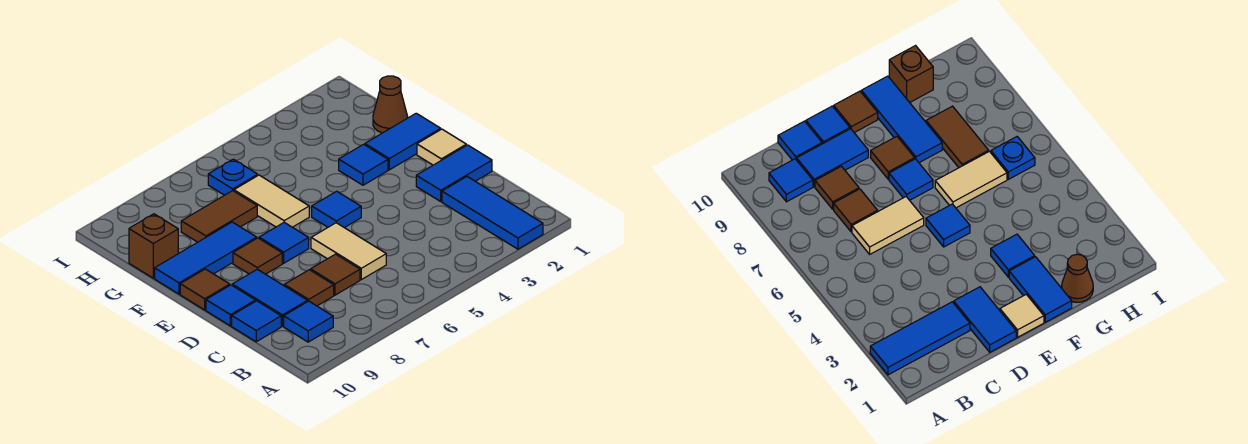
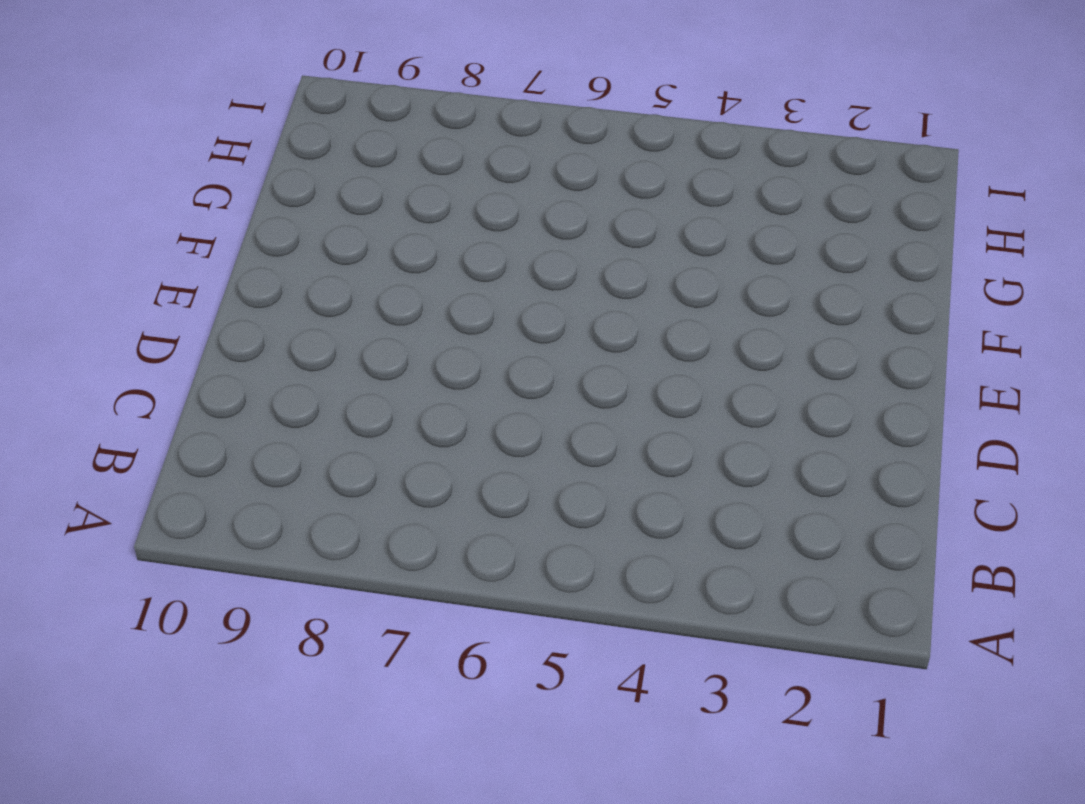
none -> blue tile A2:C2 level 1
none -> blue tile B9 level 1
none -> tan tile C6:D6 level 1

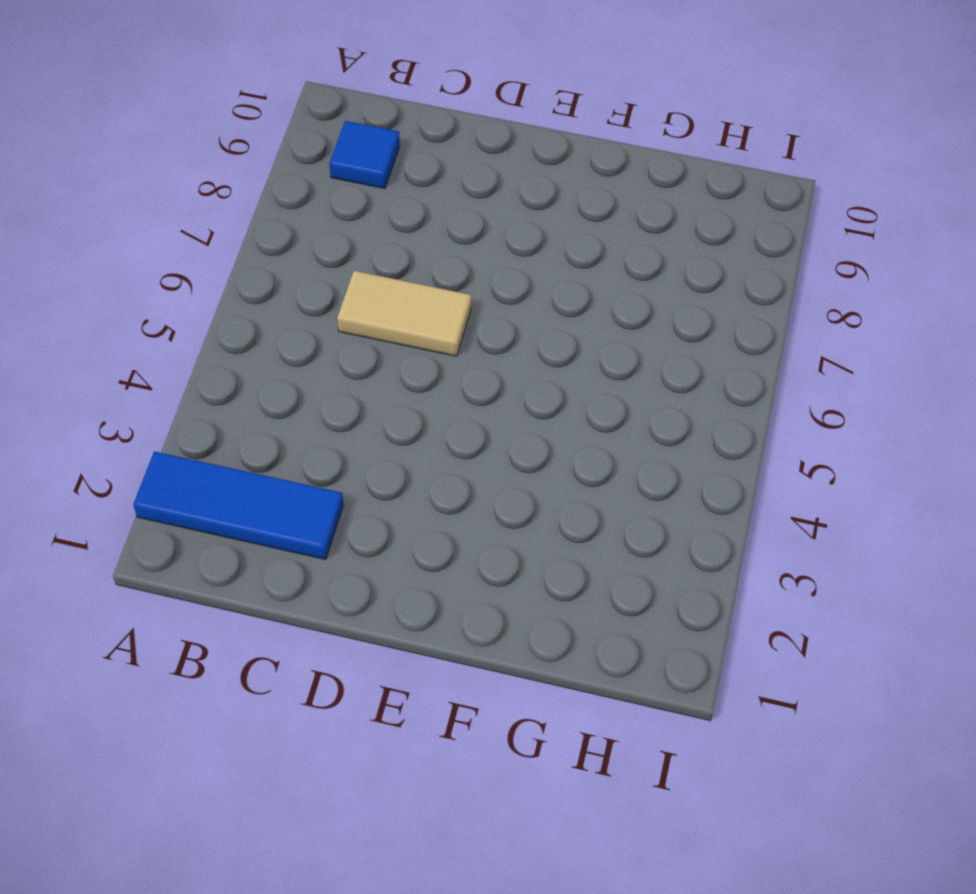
none -> brown tile C7 level 1
none -> brown tile C8 level 1
none -> blue tile C9:D9 level 1

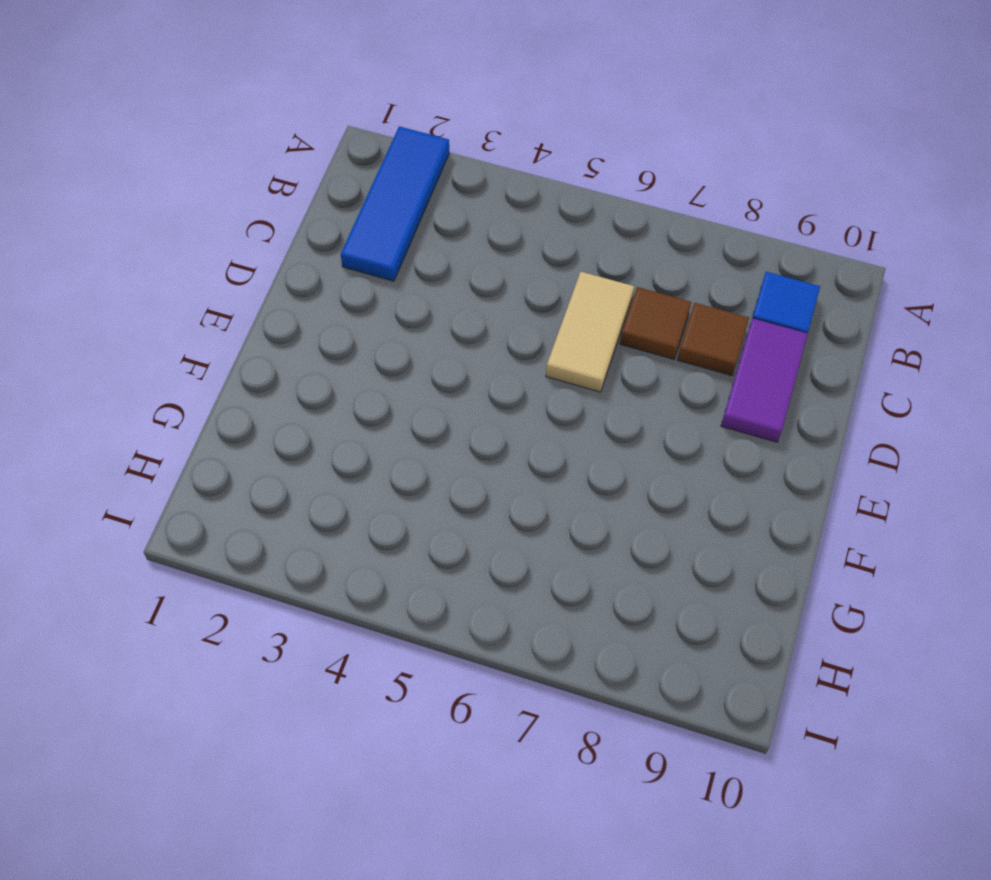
purple tile C9:D9 level 1 -> blue tile C9:D9 level 1
none -> blue tile C10 level 1
none -> blue tile D1:D2 level 1
none -> blue tile D10 level 1

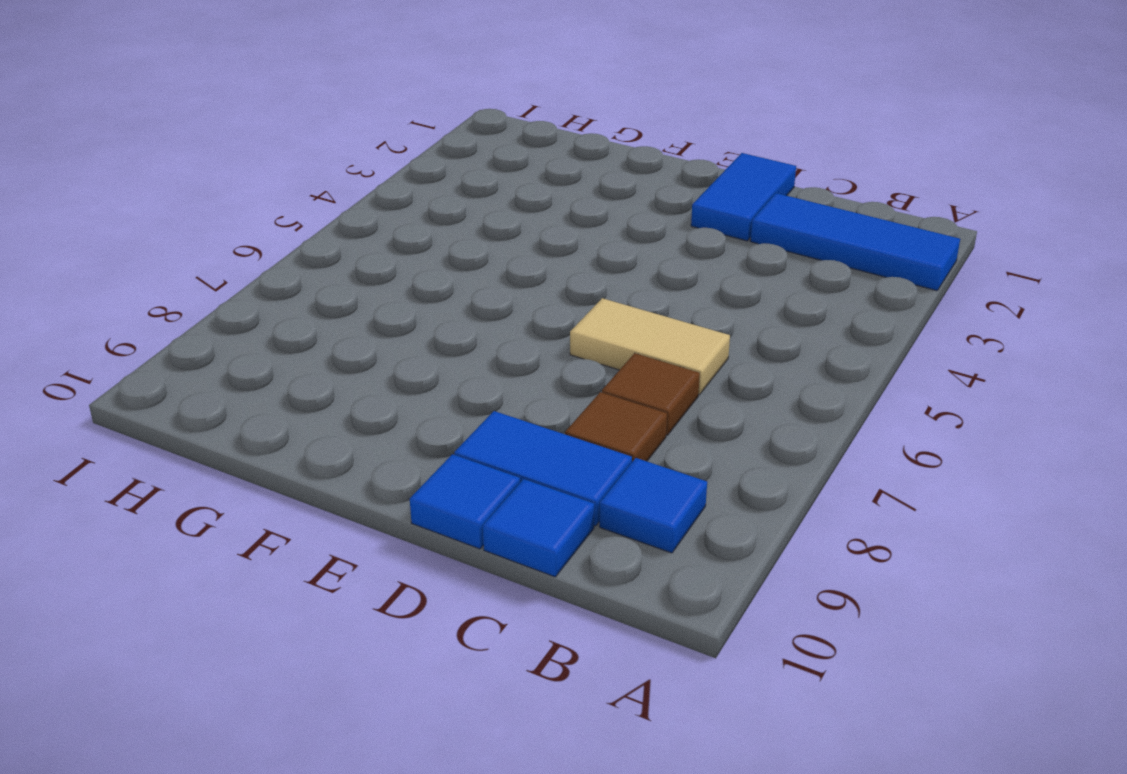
none -> tan tile E1 level 1
none -> blue tile E5 level 1
none -> blue tile E7 level 1

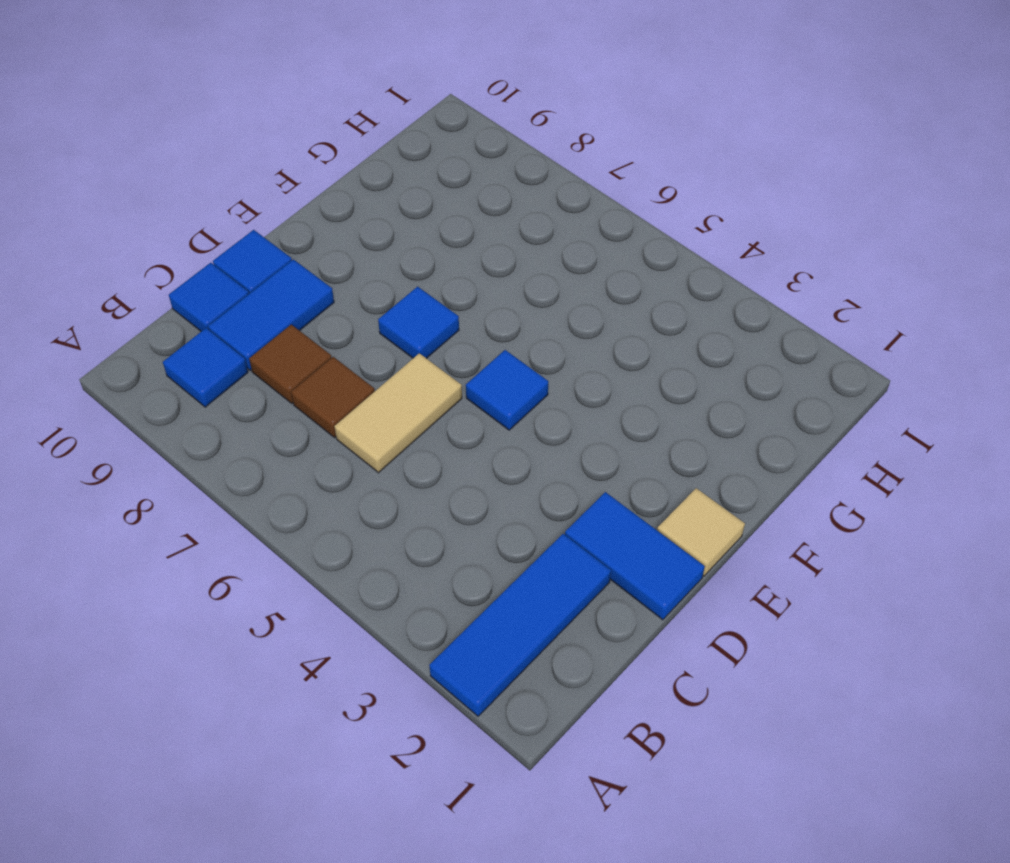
none -> brown tile E8 level 1
none -> brown tile E10 level 1
none -> blue tile F1:F2 level 1

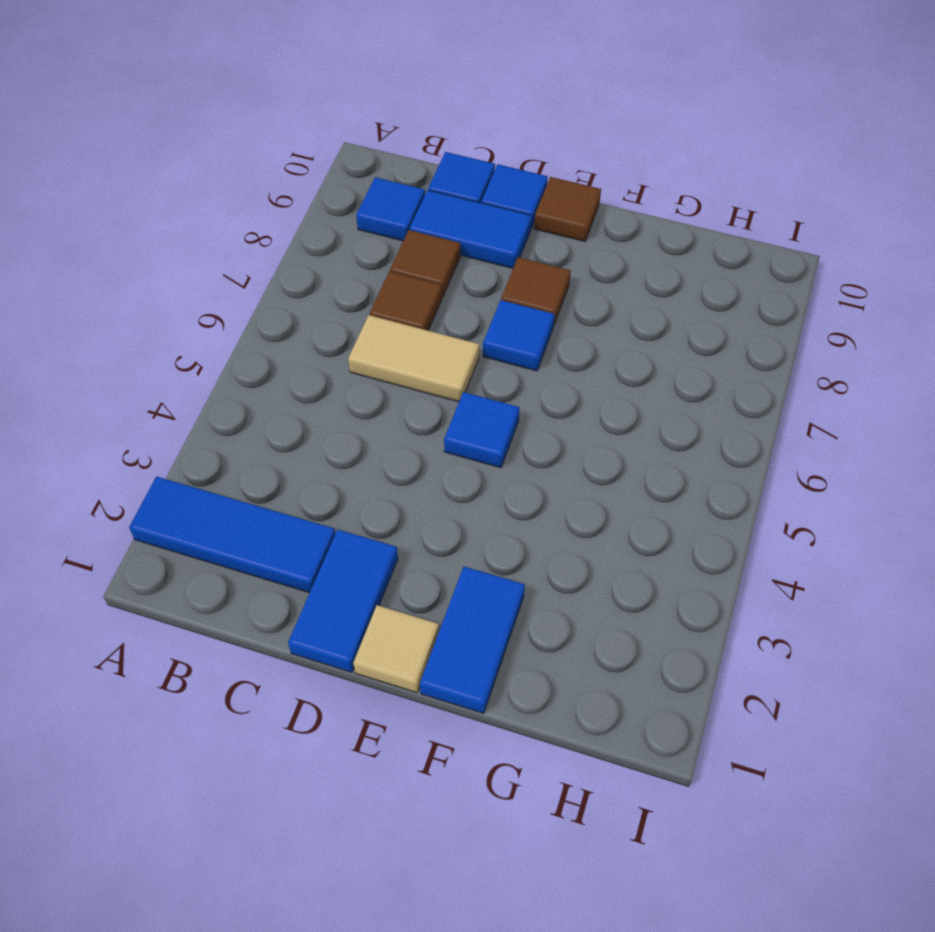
none -> blue tile F3 level 1
none -> tan tile F6:G6 level 1
none -> blue tile F8:F10 level 1

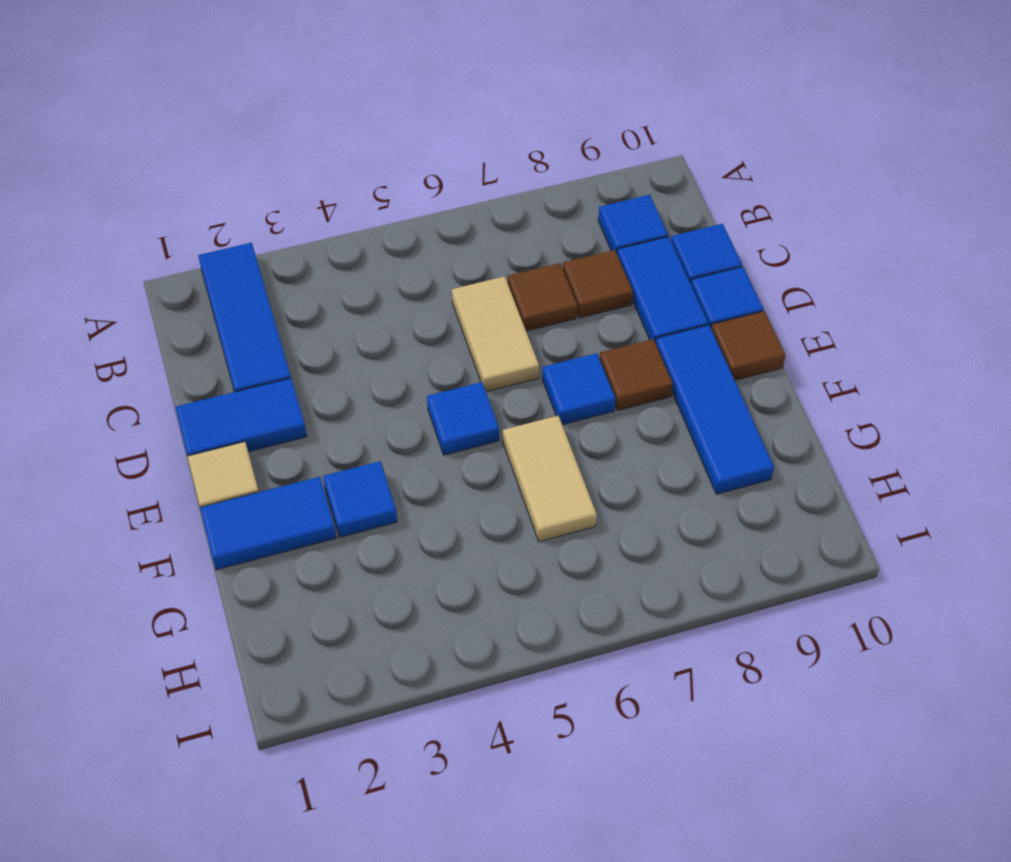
blue tile E9:G9 level 1 -> blue tile F8:F10 level 1
none -> brown cone G1 level 1
none -> brown tile G7:G8 level 1
none -> brown brick G10 level 1

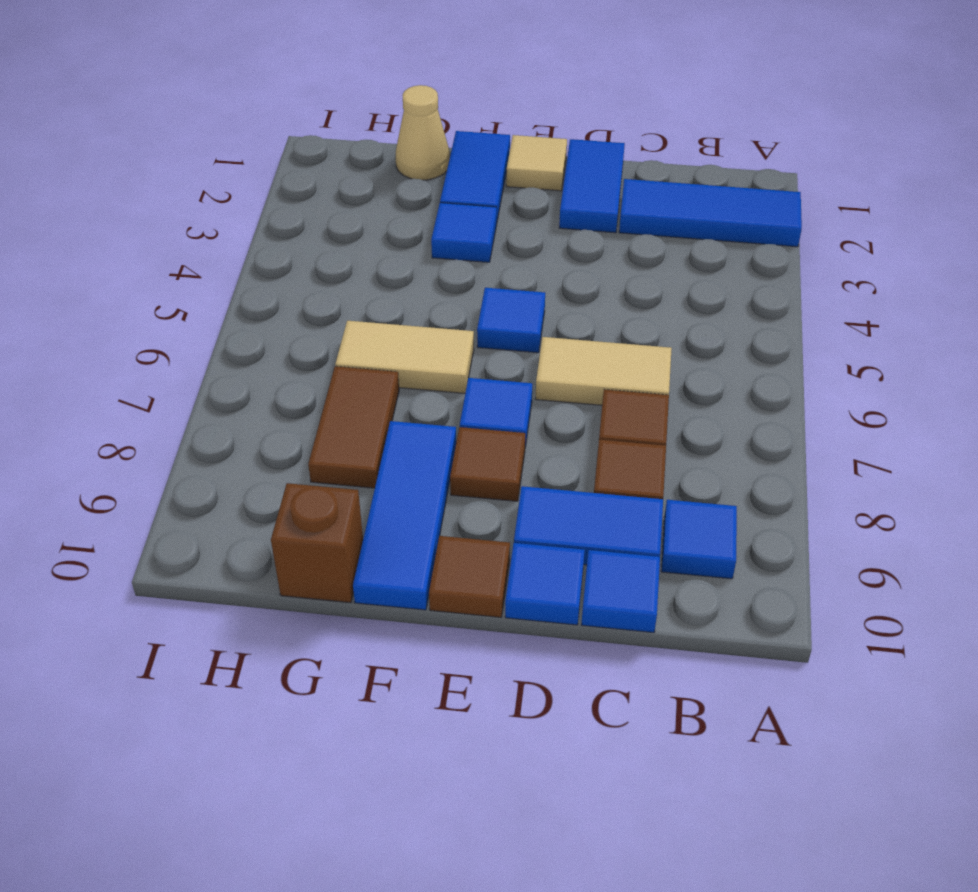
tan cone G1 level 1 -> brown cone G1 level 1
none -> blue plate H6 level 1

